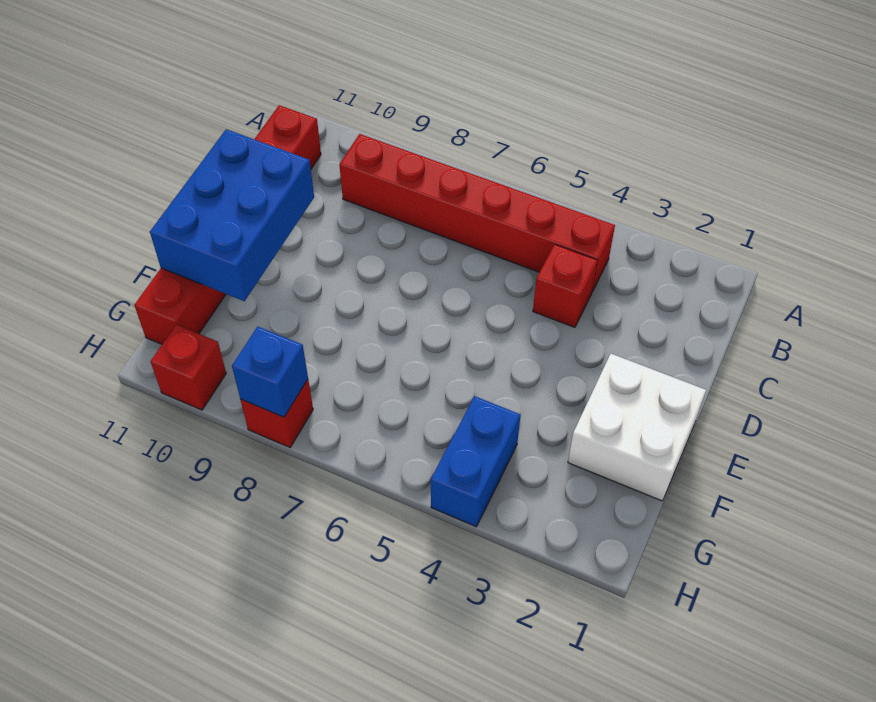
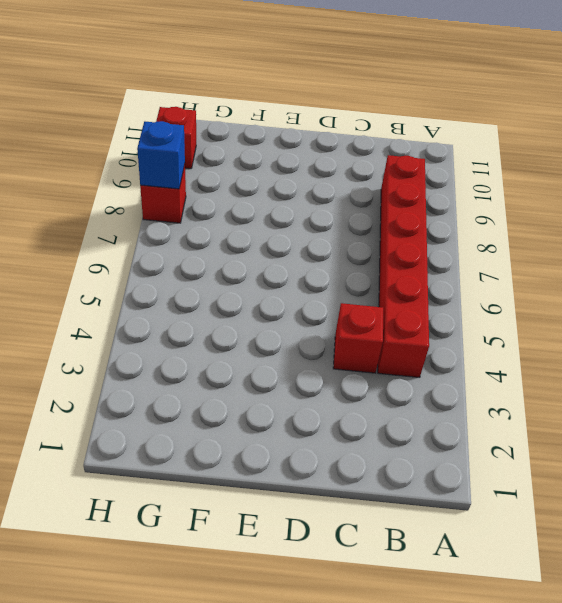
none -> red brick B11:G11 level 1
none -> white brick E1:F2 level 1

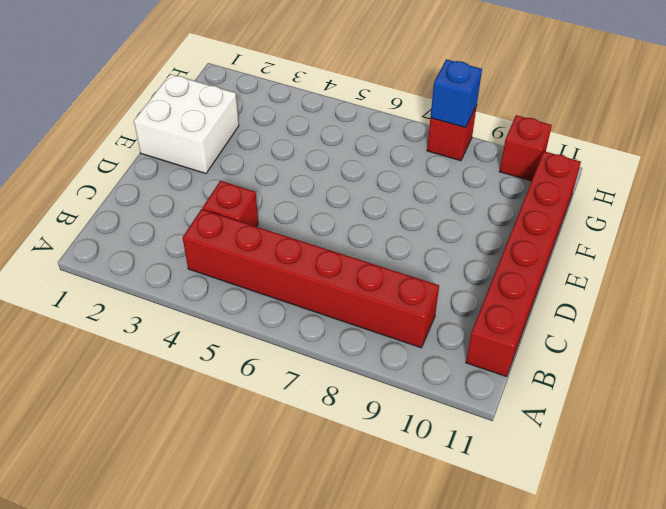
none -> blue brick G4:H4 level 1
none -> blue brick D10:F11 level 2

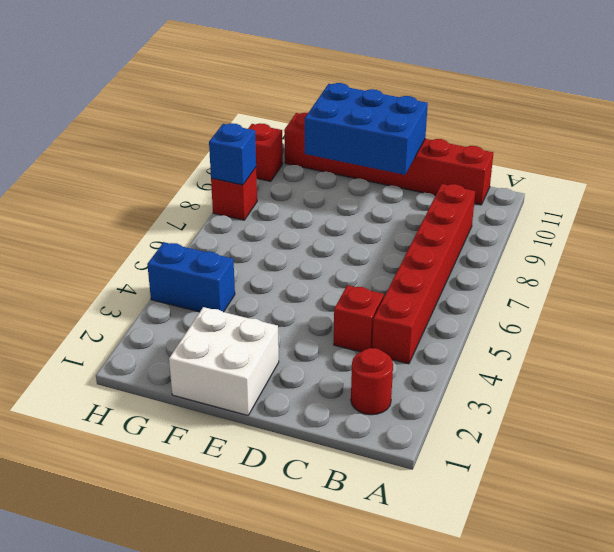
red round brick B2 level 1 -> none

